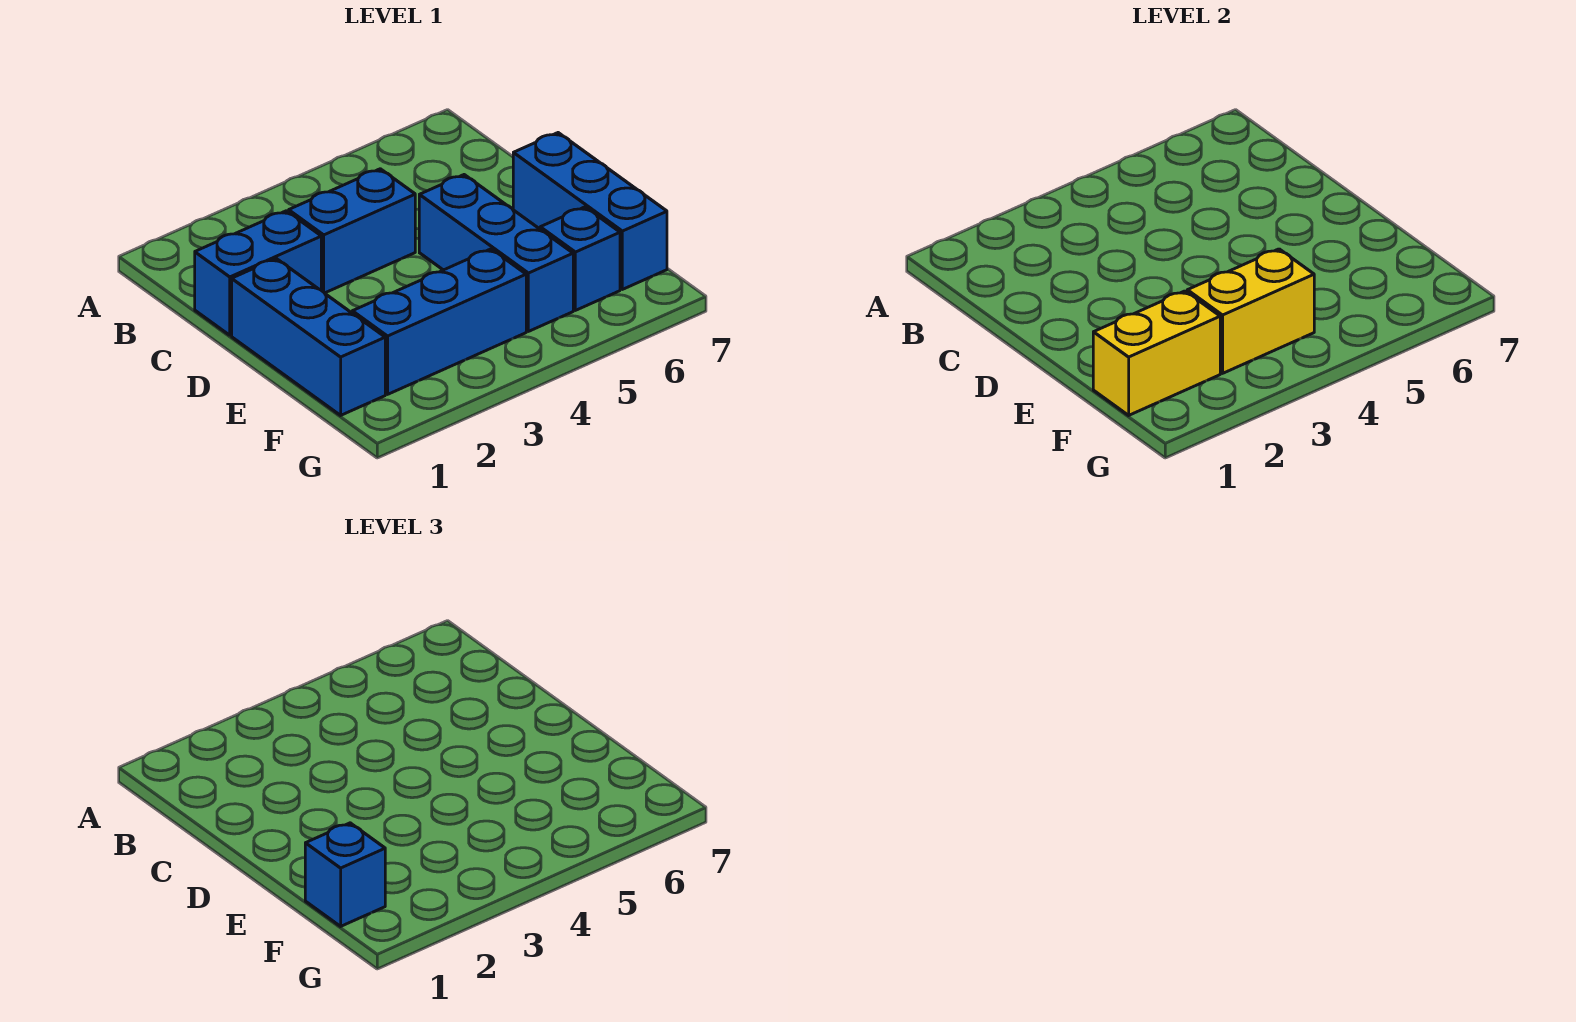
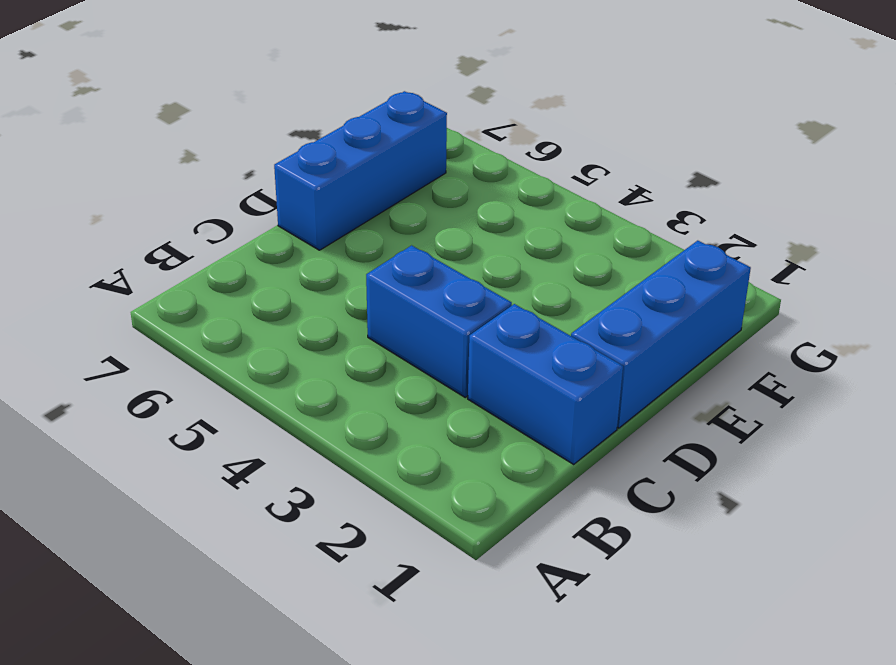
none -> blue brick D5:F5 level 1
none -> blue brick F2:F4 level 1

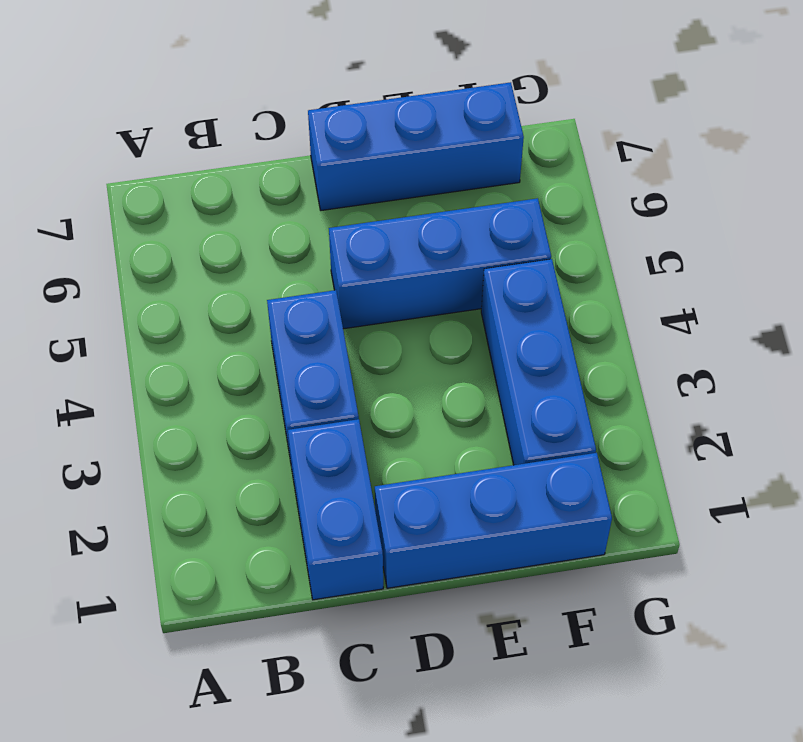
none -> blue brick F6 level 1
none -> yellow brick F1:F2 level 2

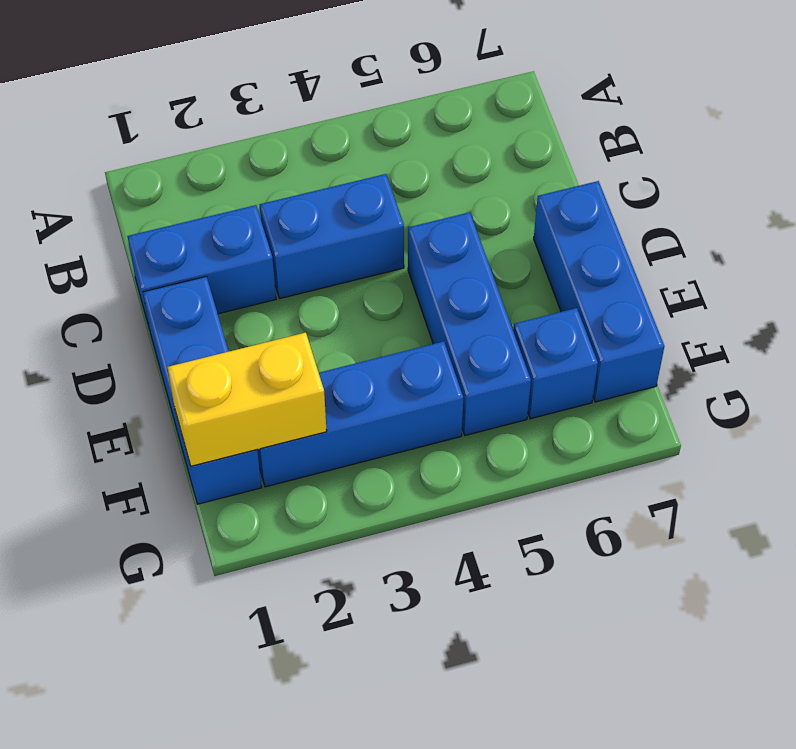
none -> yellow brick F3:F4 level 2
none -> blue brick F1 level 3

